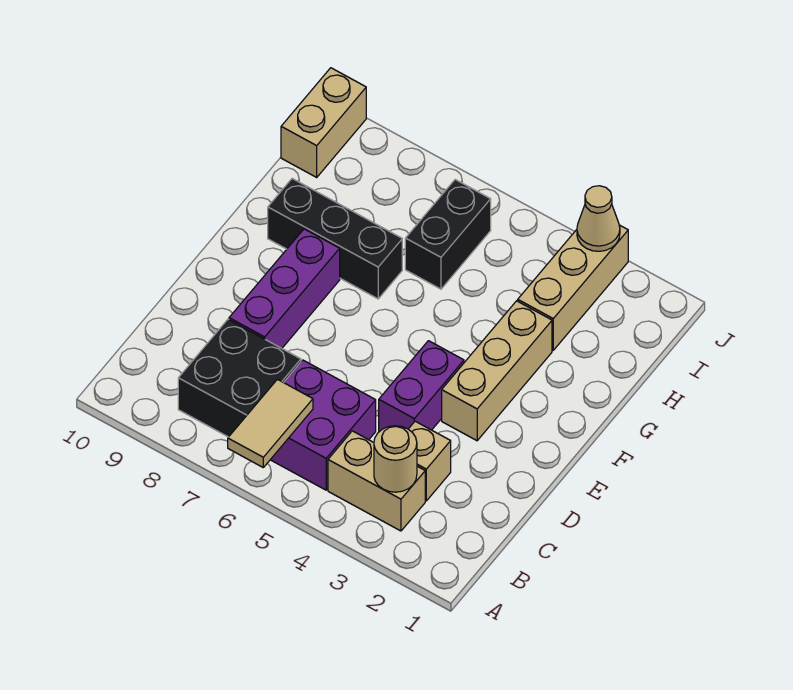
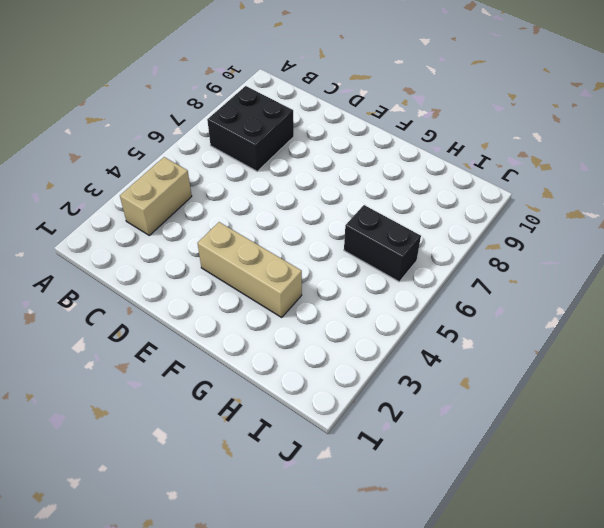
none -> purple brick B5:C6 level 1
none -> tan brick C3 level 1
none -> purple brick D4:E4 level 1

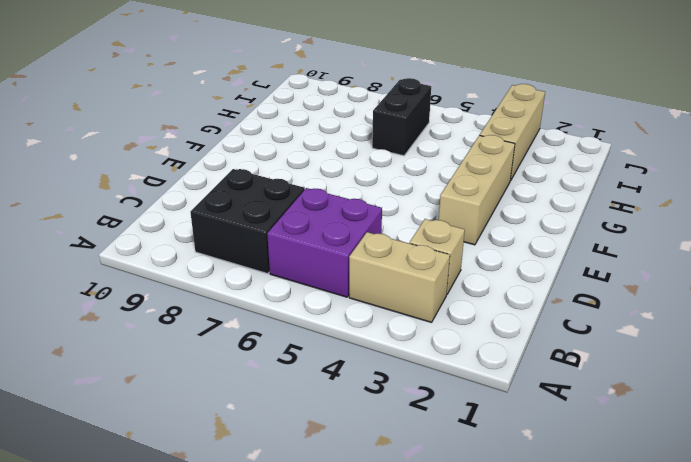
none -> purple brick D4:E4 level 1
none -> purple brick D8:F8 level 1
none -> black brick G7:G9 level 1

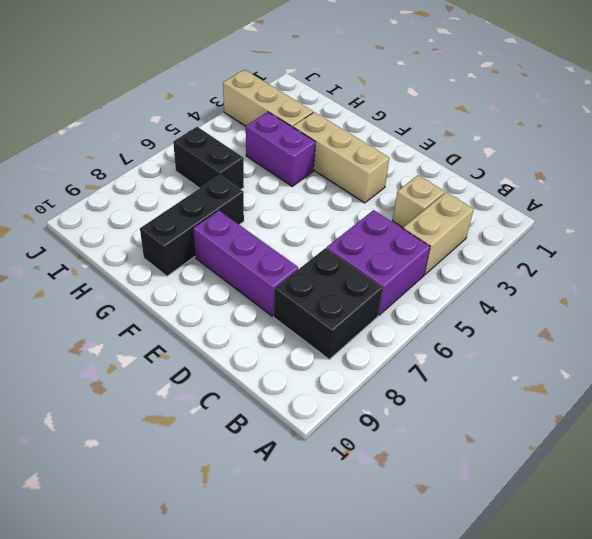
purple brick G4:H4 level 1 -> purple brick D4:E4 level 1
none -> tan brick I10:J10 level 1
none -> tan tile A6:B6 level 2
none -> tan round brick B3 level 2

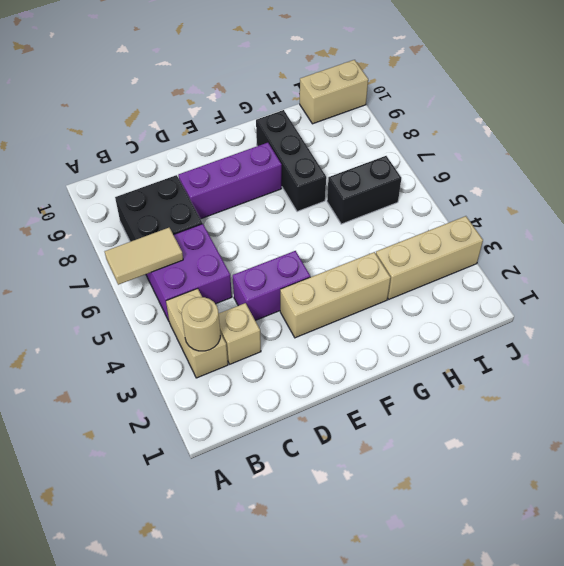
none -> tan cone J3 level 2

